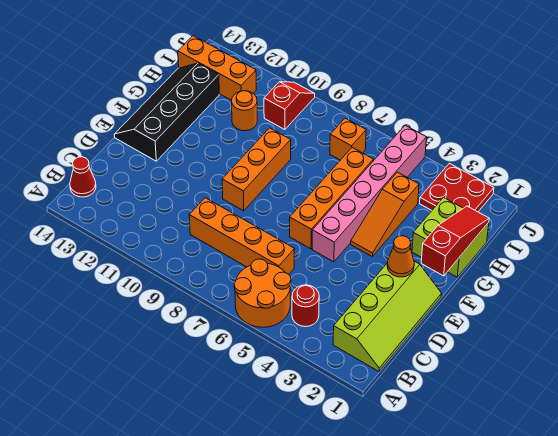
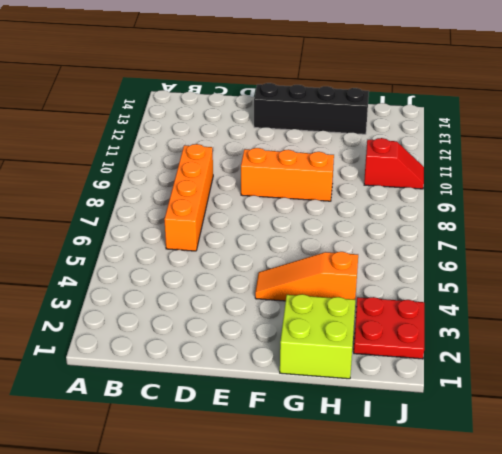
none -> orange round brick A5:B6 level 1
none -> lime slope B1:E2 level 1 top 2
none -> red round brick B4 level 1

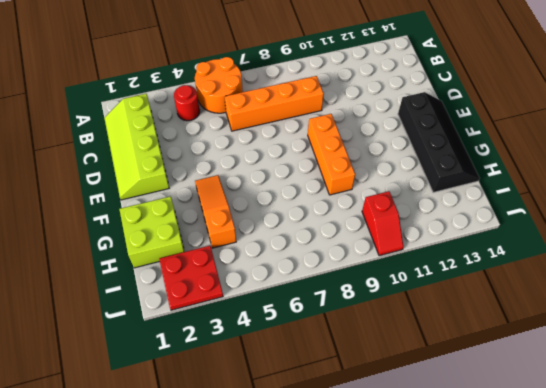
none -> red cone B14 level 1
none -> pink brick E5:J5 level 1
none -> orange brick E6:H6 level 1

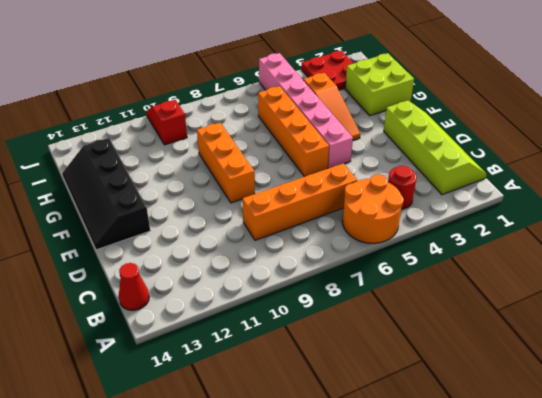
none -> orange round brick H11 level 1
none -> orange brick I7 level 1
none -> orange brick I12:I14 level 1

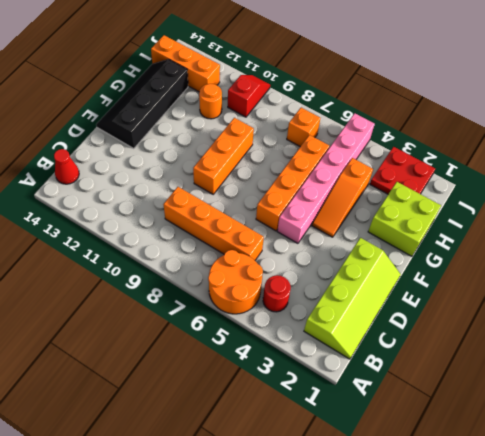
none -> orange cone E2 level 2
none -> red slope F1:H1 level 2 top F

